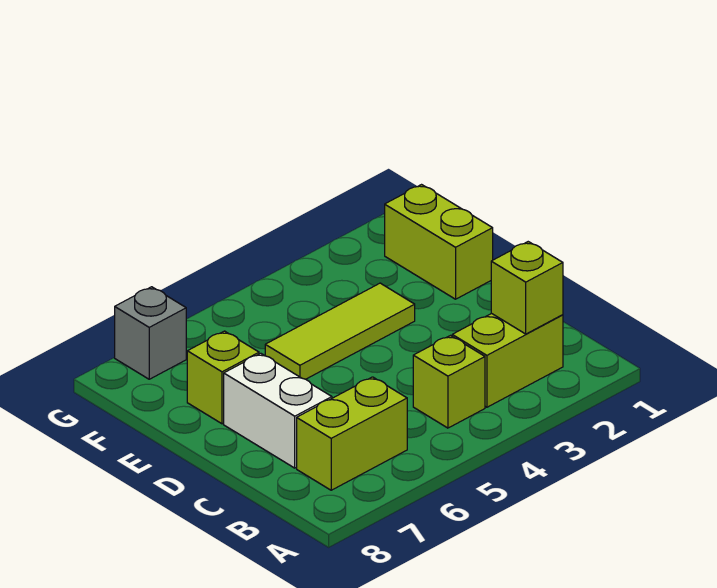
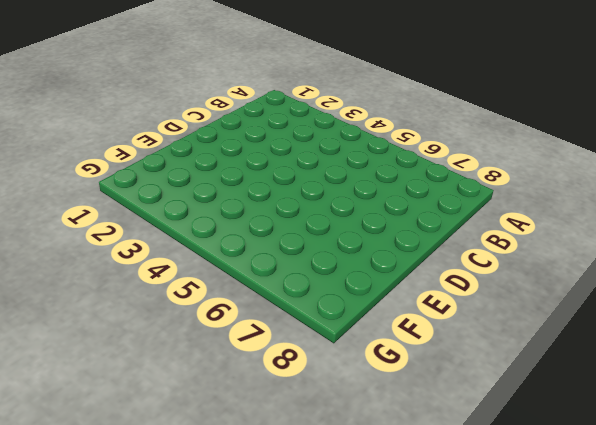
none -> lime brick B2:B3 level 1
none -> lime brick B4 level 1

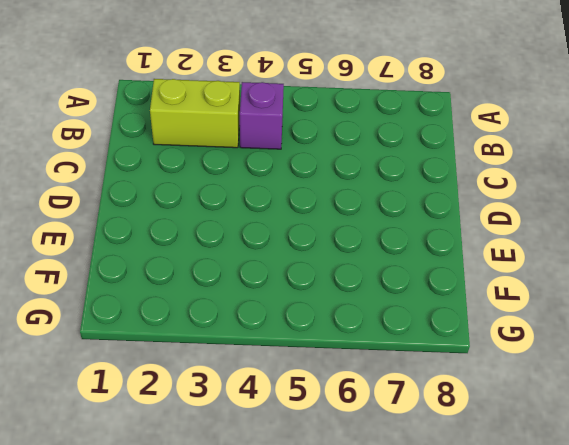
purple brick B4 level 1 -> lime brick B4 level 1
none -> lime brick B6:B7 level 1
none -> white brick C7:D7 level 1

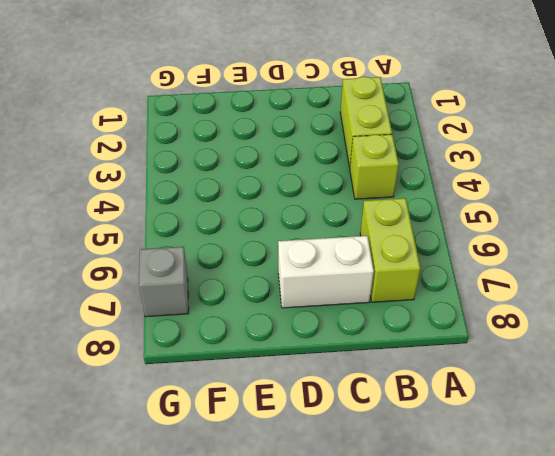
none -> lime brick E1:F1 level 1
none -> lime tile E3:E5 level 1

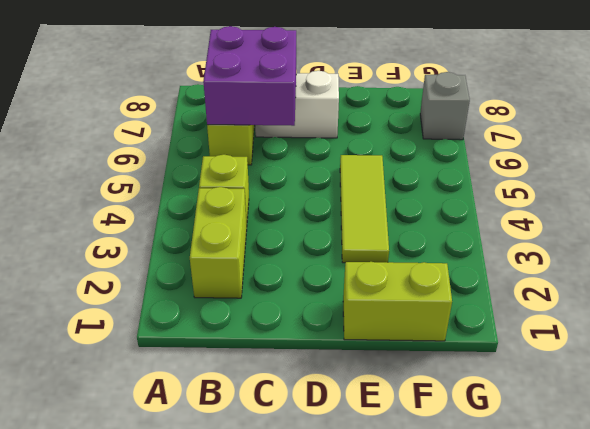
purple brick B6:C7 level 2 -> none
none -> lime brick E7 level 1
none -> lime brick B2 level 2

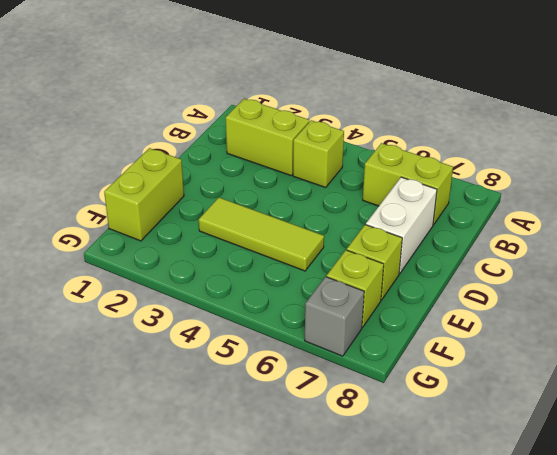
lime brick F7 level 1 -> lime brick B2 level 2

